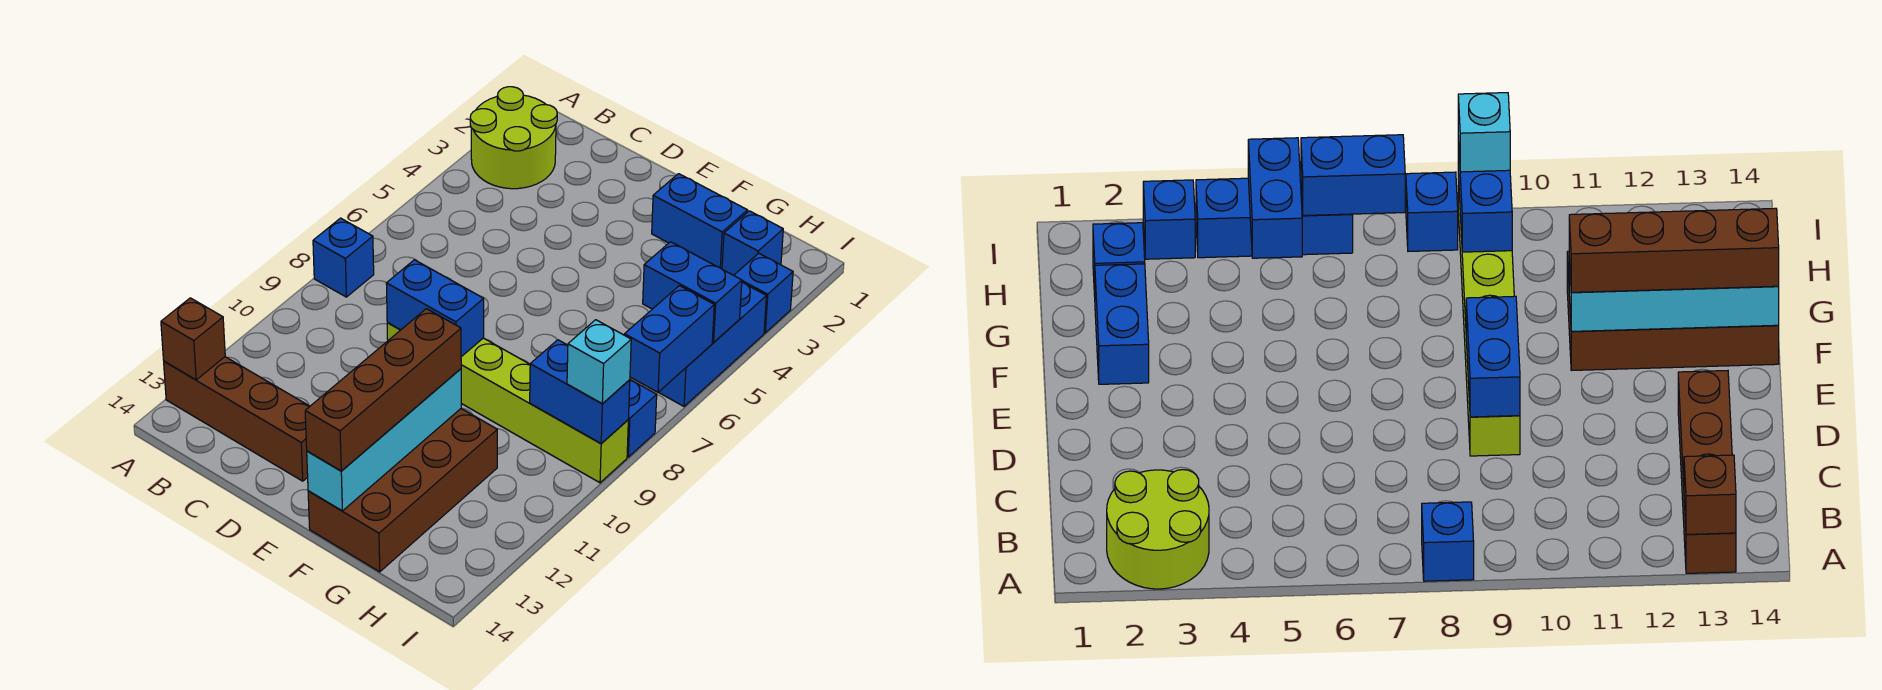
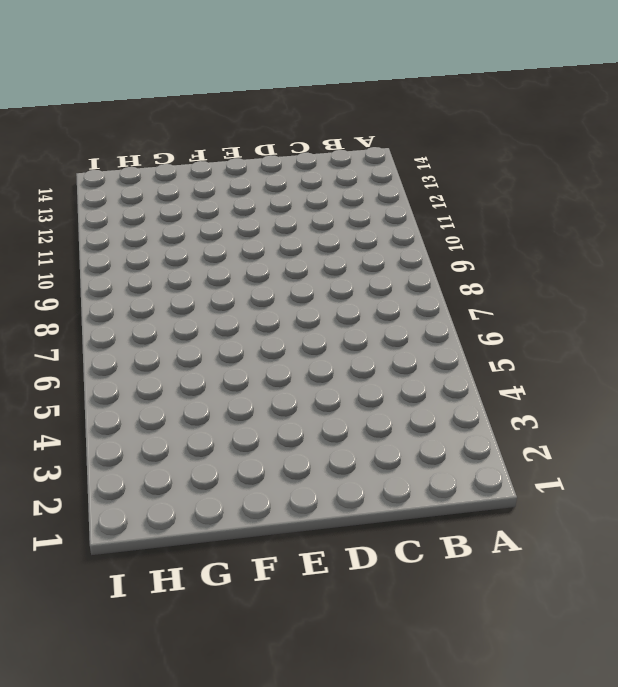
none -> lime round brick A2:B3 level 1
none -> blue brick A8 level 1
none -> brown brick A13:D13 level 1

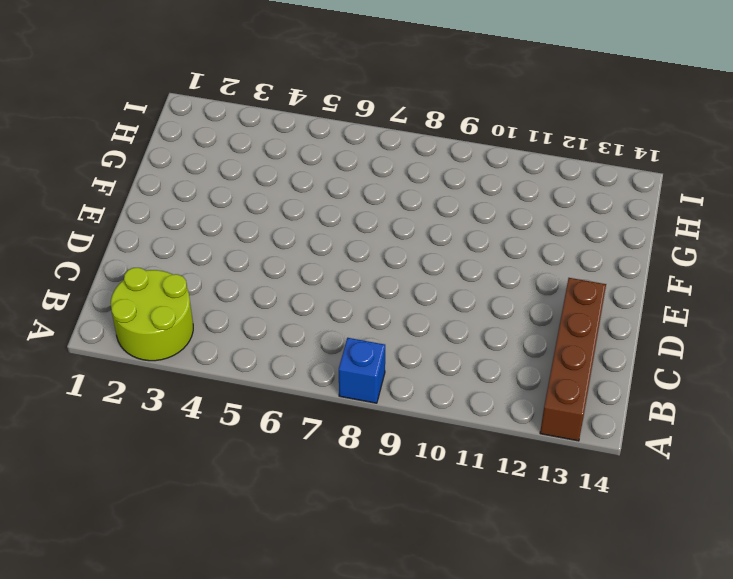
none -> lime brick D9:I9 level 1
none -> blue brick F2:G2 level 1
none -> brown brick F11:G14 level 1

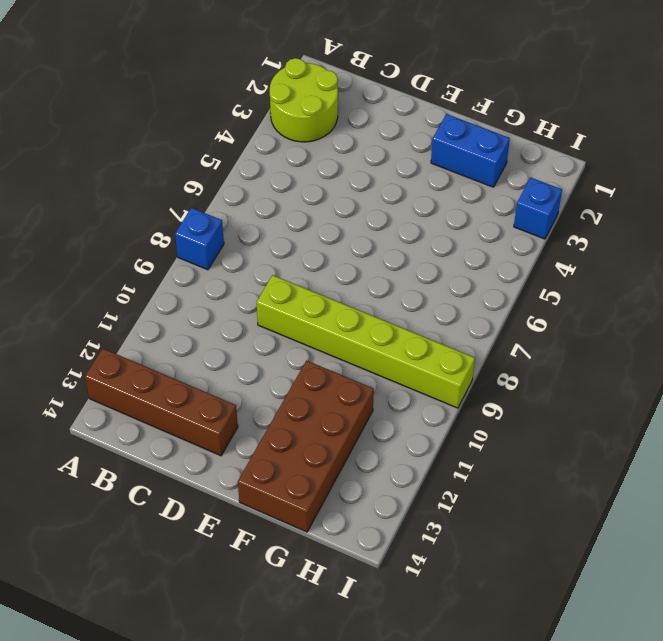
none -> blue brick H2 level 1
none -> blue brick I4:I6 level 1
none -> blue brick I8 level 1

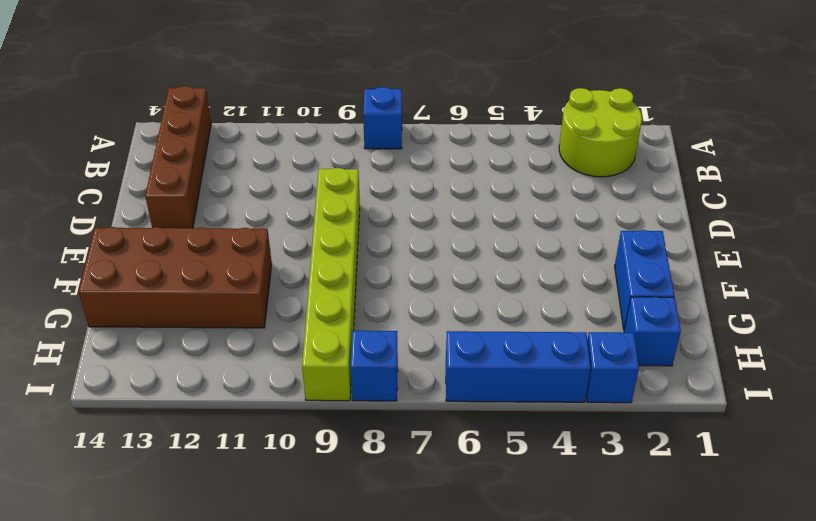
none -> brown brick A13 level 2
none -> blue brick D9:E9 level 2
none -> cyan brick F11:F14 level 2

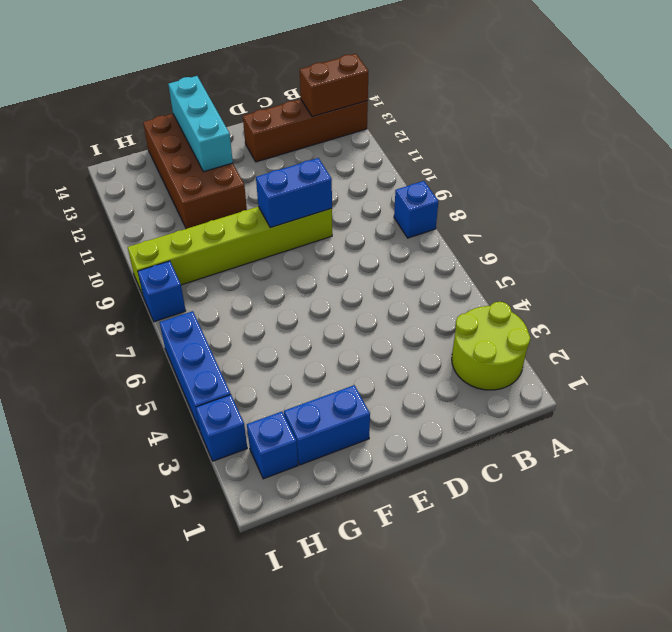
brown brick A13:B13 level 2 -> brown brick A13 level 2
cyan brick F12:F14 level 2 -> cyan brick F11:F14 level 2
none -> blue brick H5:I5 level 2
none -> blue brick H9:I9 level 2
none -> blue brick I6:I7 level 2

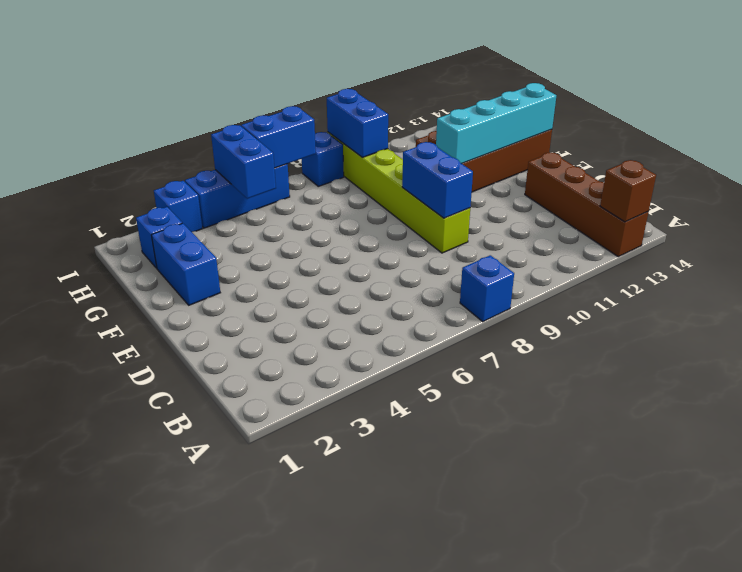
none -> lime round brick A2:B3 level 1
none -> brown brick F11:F14 level 3
none -> cyan brick I9 level 3

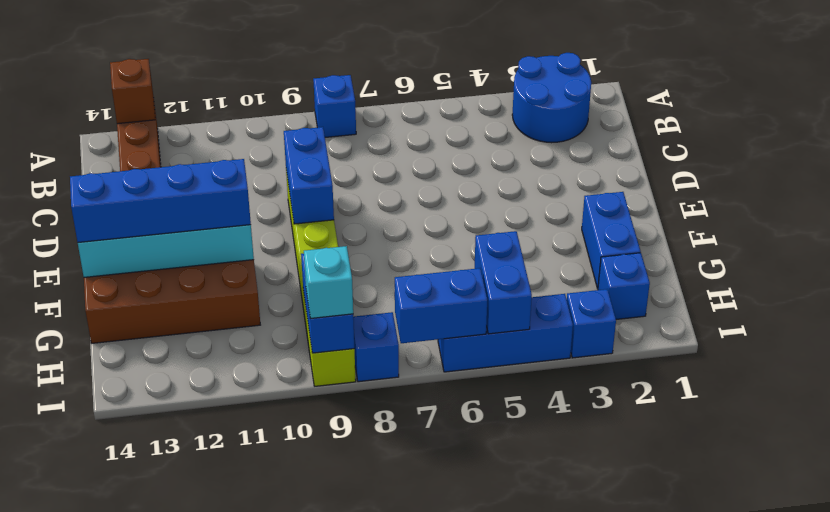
blue round brick A2:B3 level 1 -> lime round brick A2:B3 level 1
blue brick F11:F14 level 3 -> brown brick F11:F14 level 3

